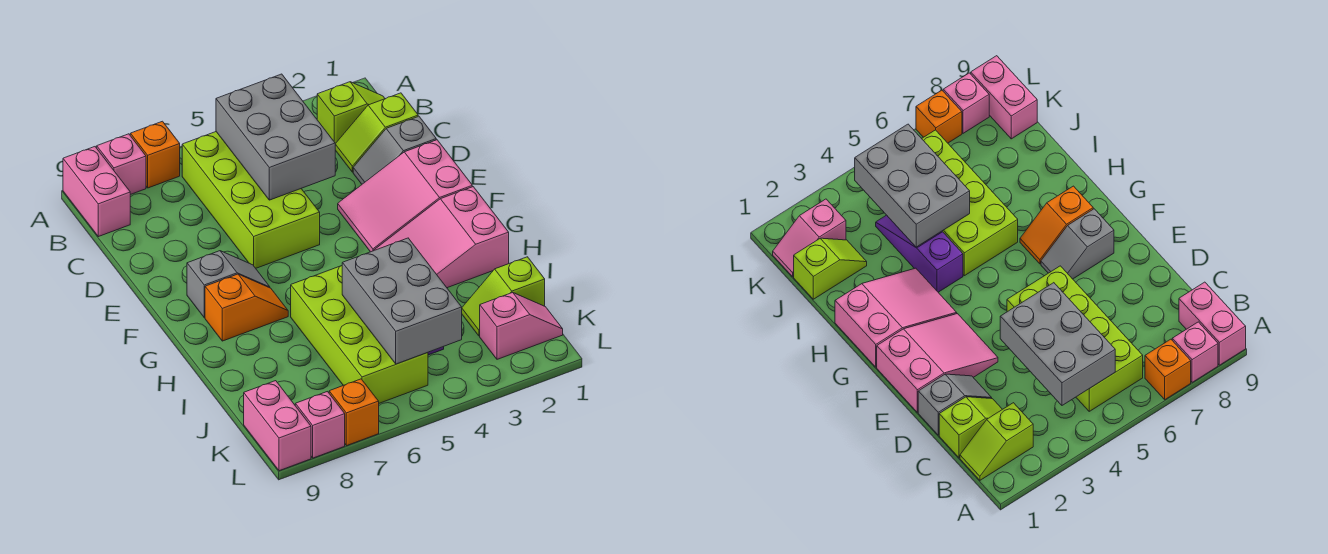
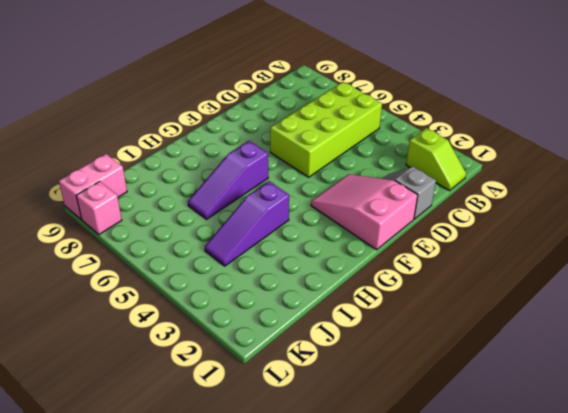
purple slope G6:I6 level 1 top G -> lime brick H5:K6 level 1
none -> orange brick A7 level 1
none -> pink brick A8 level 1
none -> pink brick A9:B9 level 1

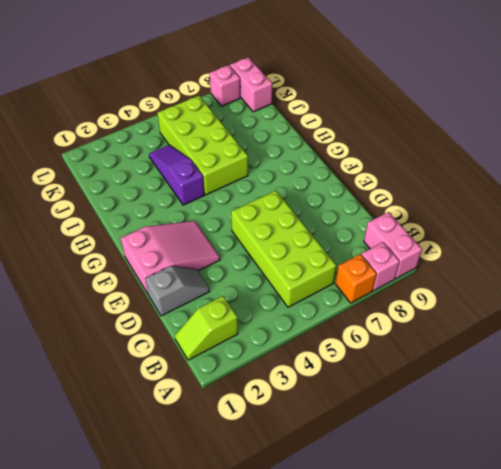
none -> lime slope C1:C2 level 1 top 1
none -> grey slope F7:F8 level 1 top 8
none -> pink slope G1:H3 level 1 top 1

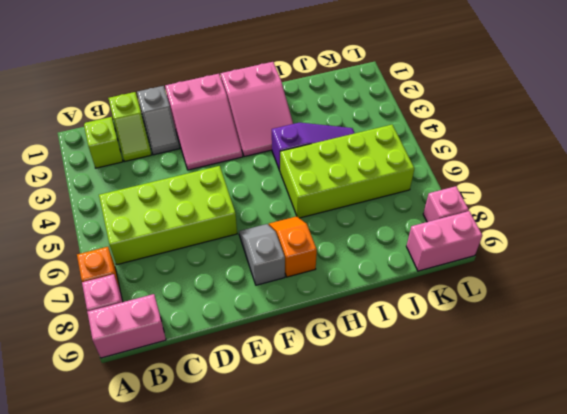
none -> lime slope J1:J2 level 1 top 1
none -> pink slope K1:K2 level 1 top 2
none -> orange brick L7 level 1

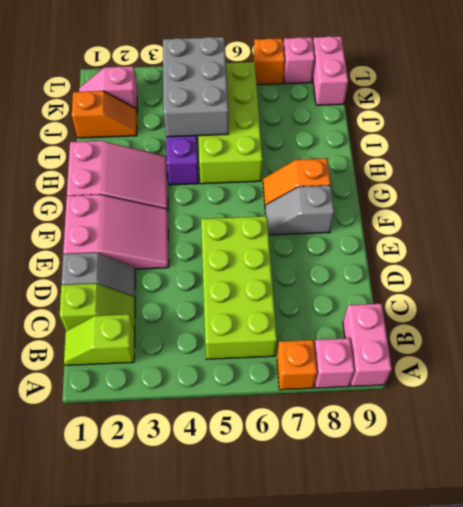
orange slope J1:J2 level 1 top 1 -> lime slope J1:J2 level 1 top 1
none -> grey brick B4:D5 level 2

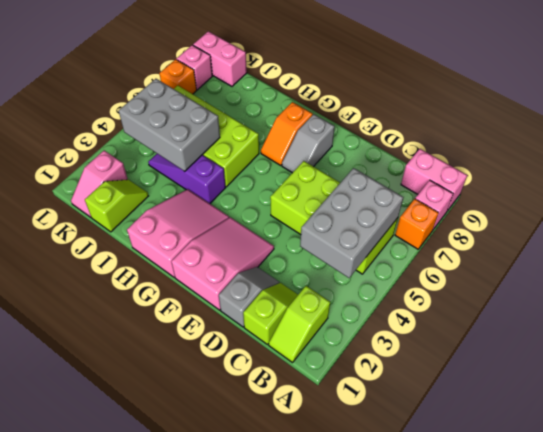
grey brick B4:C6 level 2 -> grey brick B4:D5 level 2

